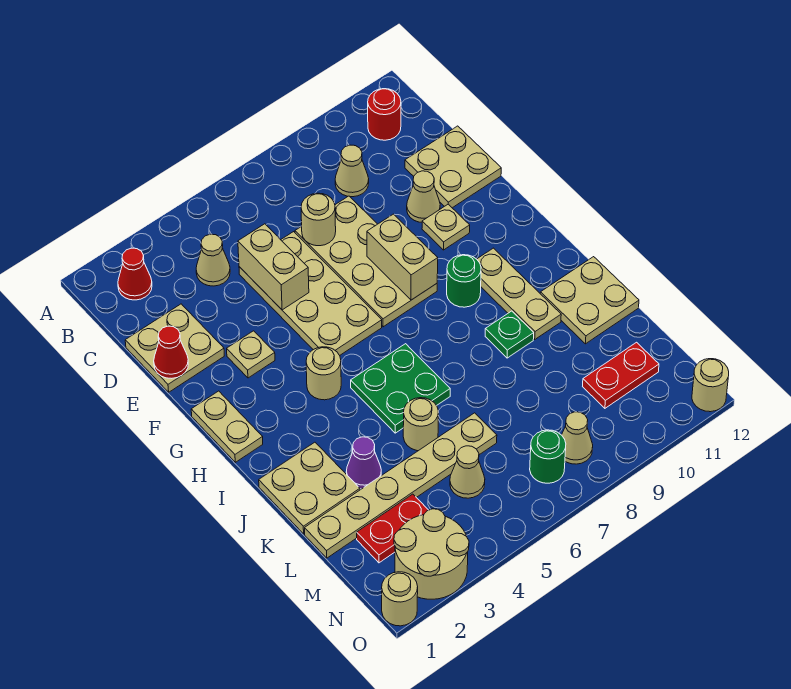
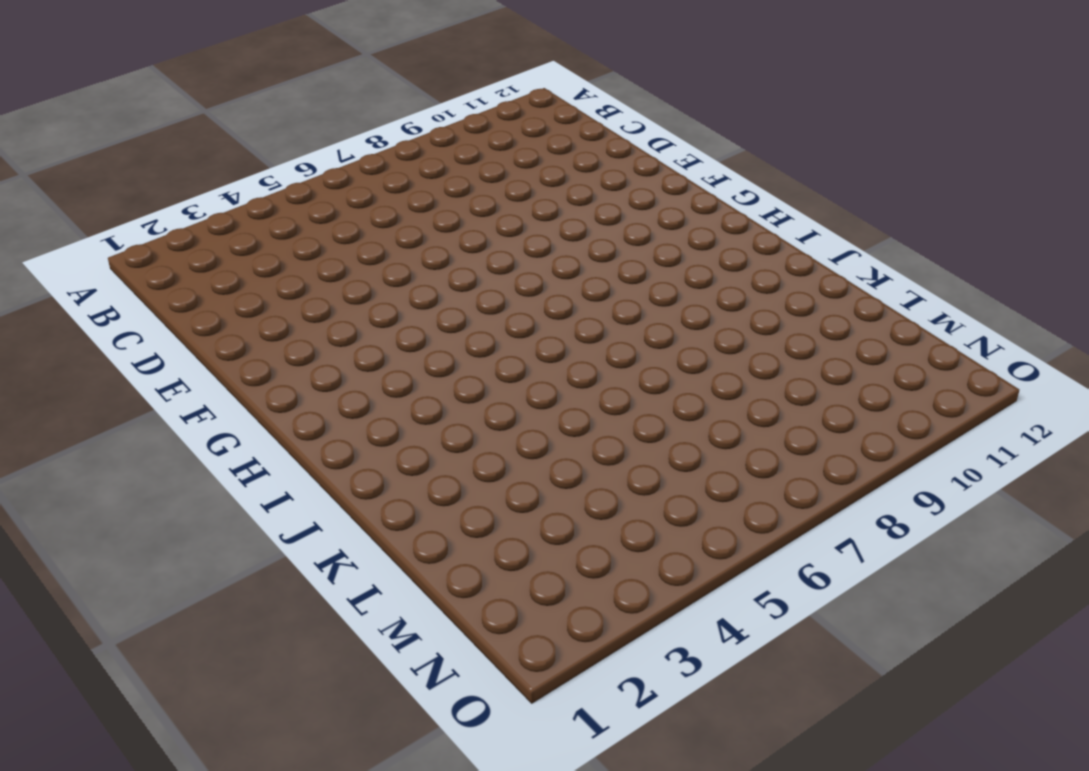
none -> red cone B2 level 1
none -> red round brick B11 level 1
none -> tan cone C4 level 1
none -> tan cone C9 level 1

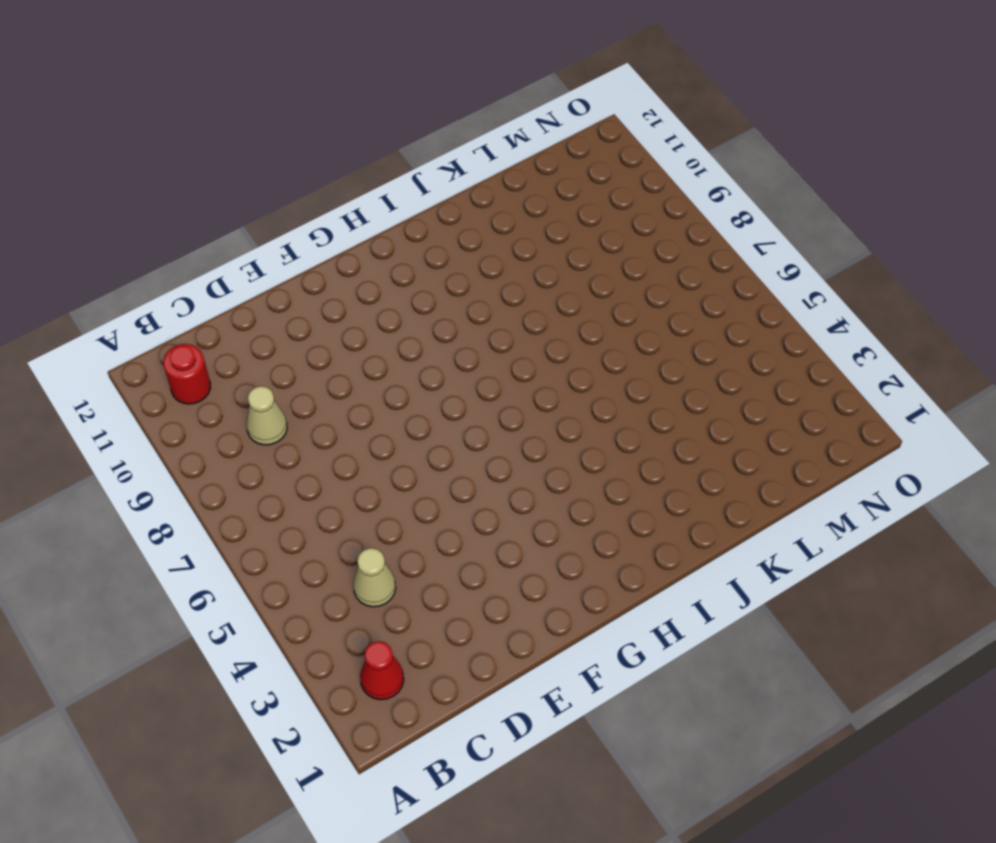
none -> tan plate D1:E2 level 1
none -> tan plate D5:G6 level 1
none -> tan plate D7:G8 level 1
none -> tan plate D11:E12 level 1

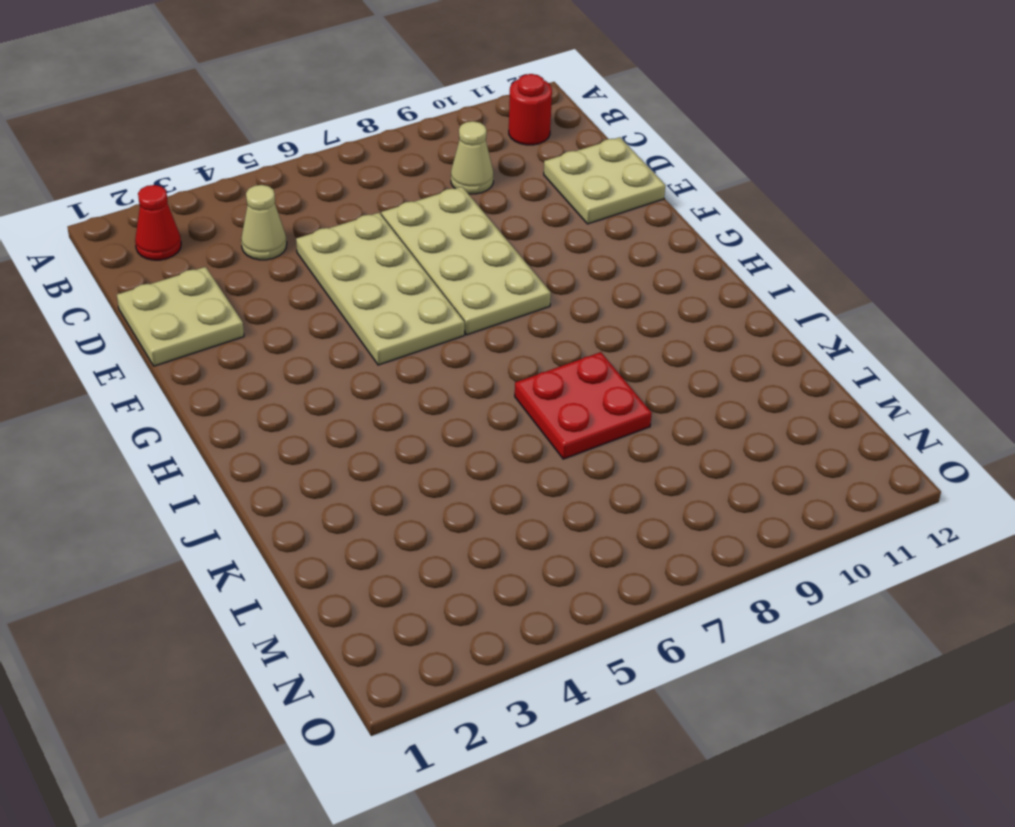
red plate J7:K8 level 1 -> none
none -> tan cone E10 level 1
none -> tan plate F3 level 1
none -> tan plate F10 level 1
none -> tan plate G1:H1 level 1

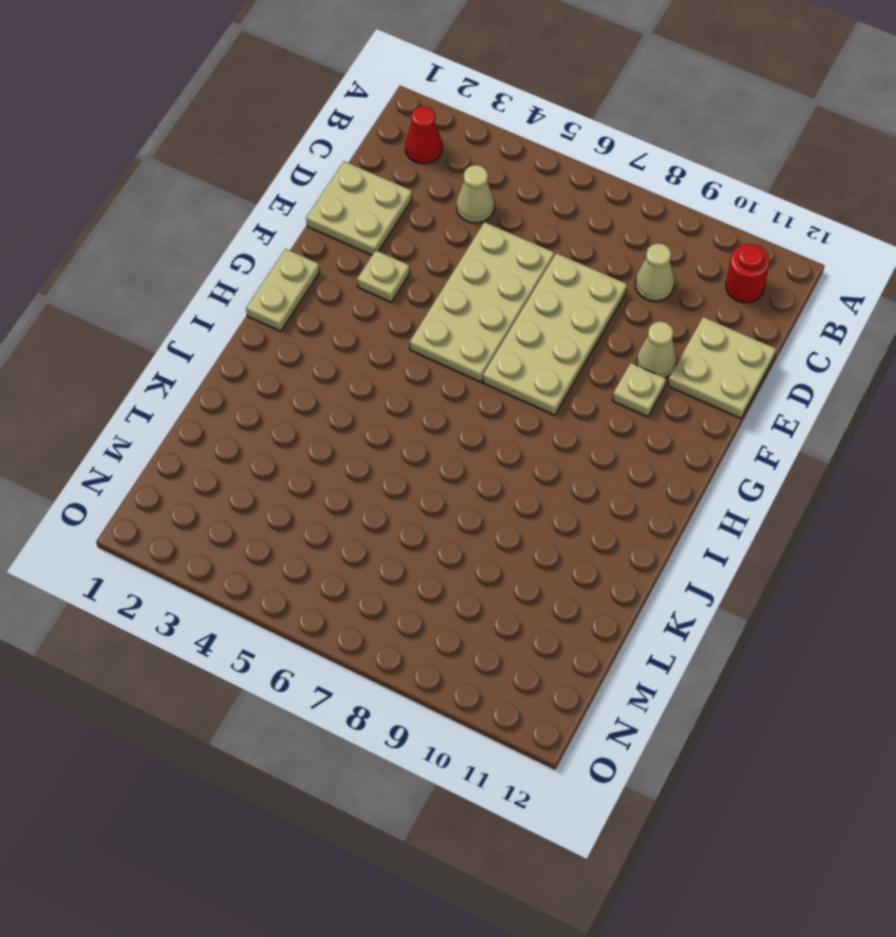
none -> tan round brick H4 level 1
none -> green round brick H9 level 1
none -> tan plate H10:J10 level 1
none -> green plate I5:J6 level 1

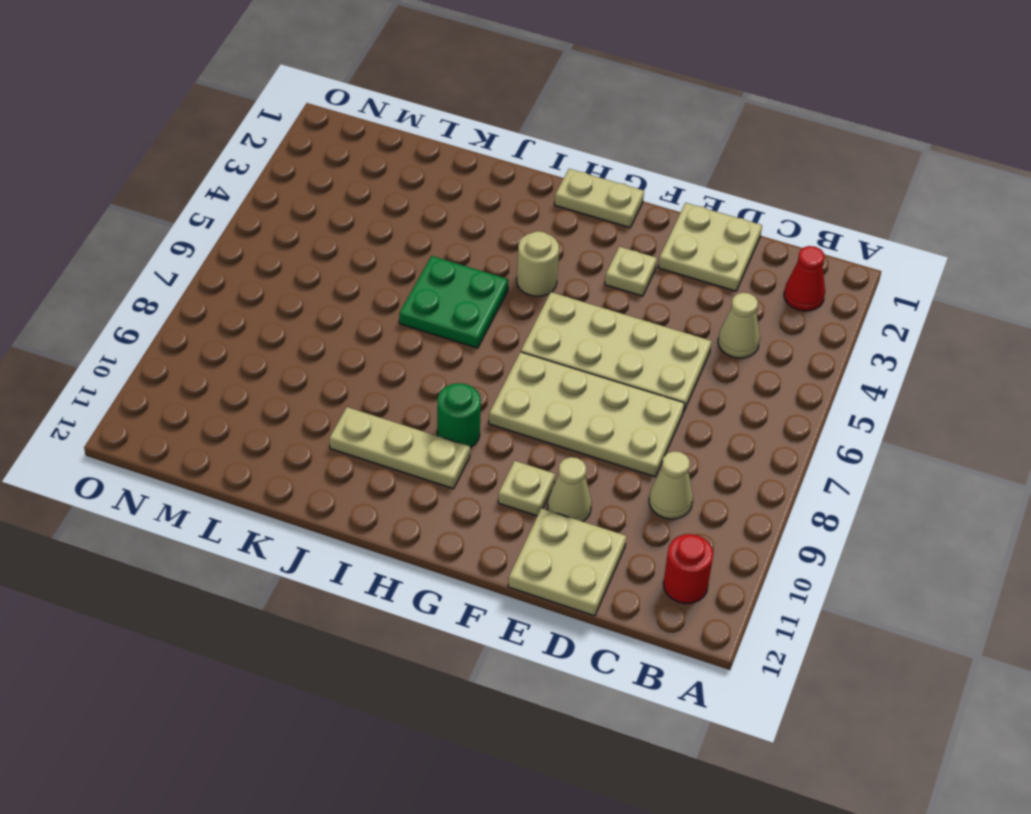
none -> tan plate J1:K2 level 1
none -> green plate J9 level 1
none -> tan plate J11:K12 level 1
none -> purple cone K3 level 1

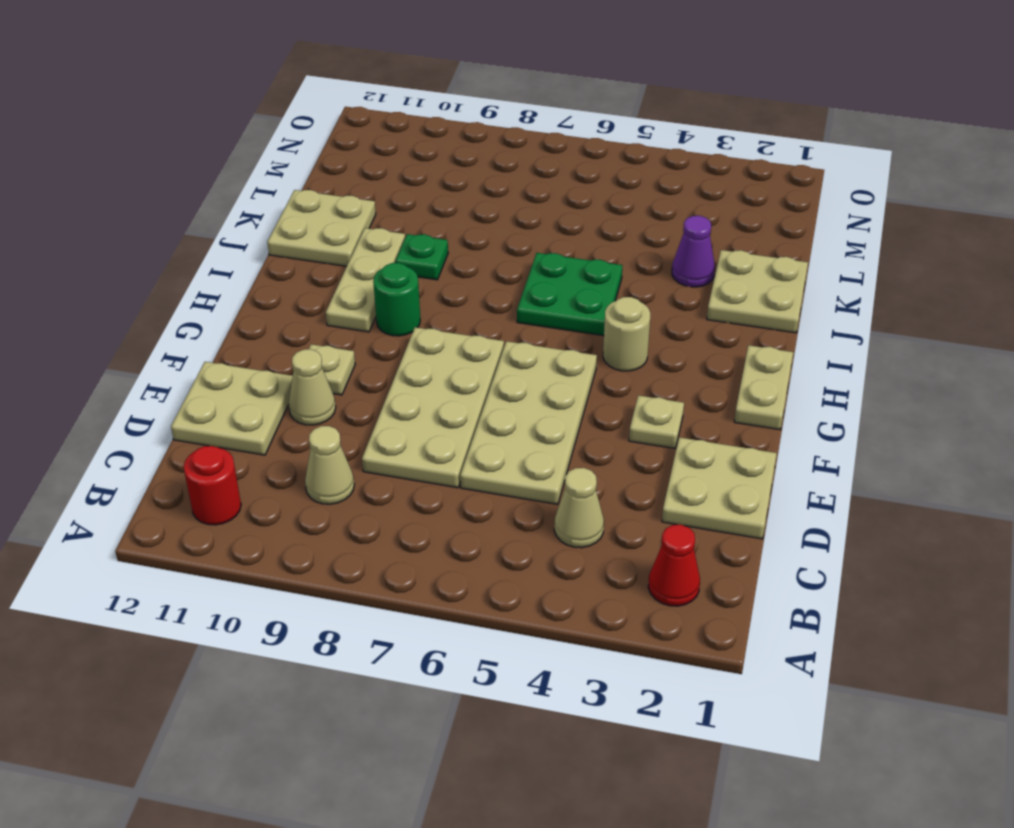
none -> tan round brick K5 level 1
none -> tan plate L1:L6 level 1
none -> red plate M2:M3 level 1
none -> tan cone M5 level 1

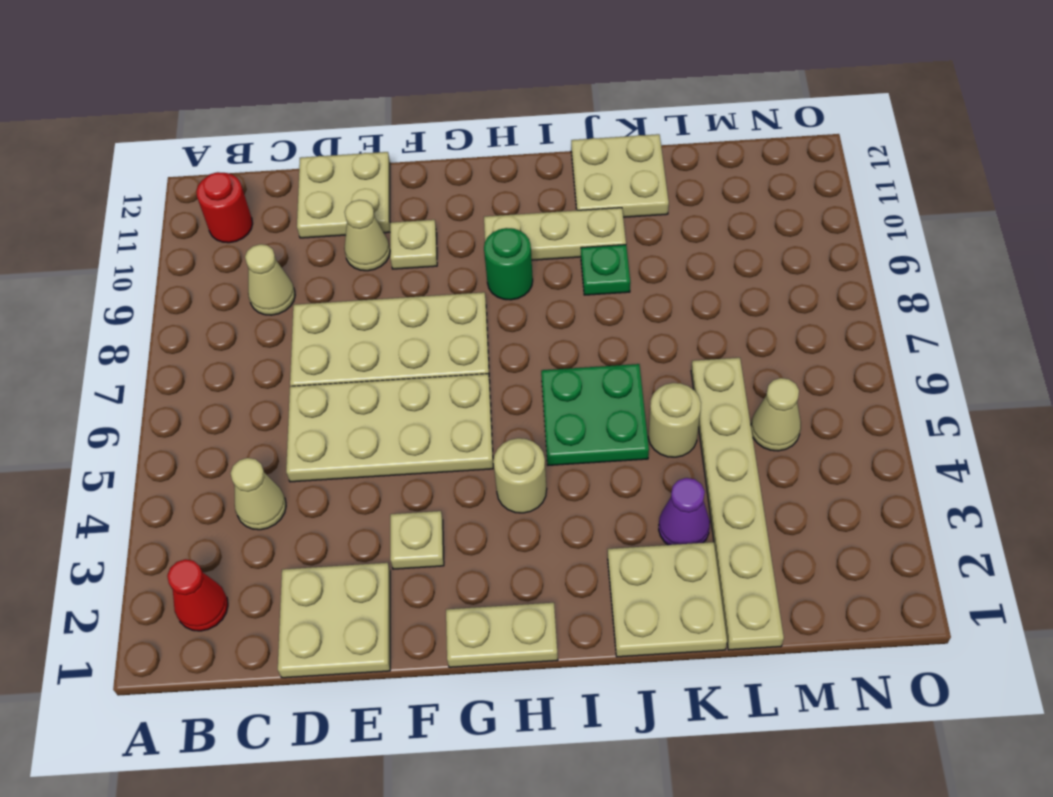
none -> red plate M2:M3 level 1
none -> red plate M10:M11 level 1
none -> tan round brick N2:O3 level 1
none -> green round brick N7 level 1

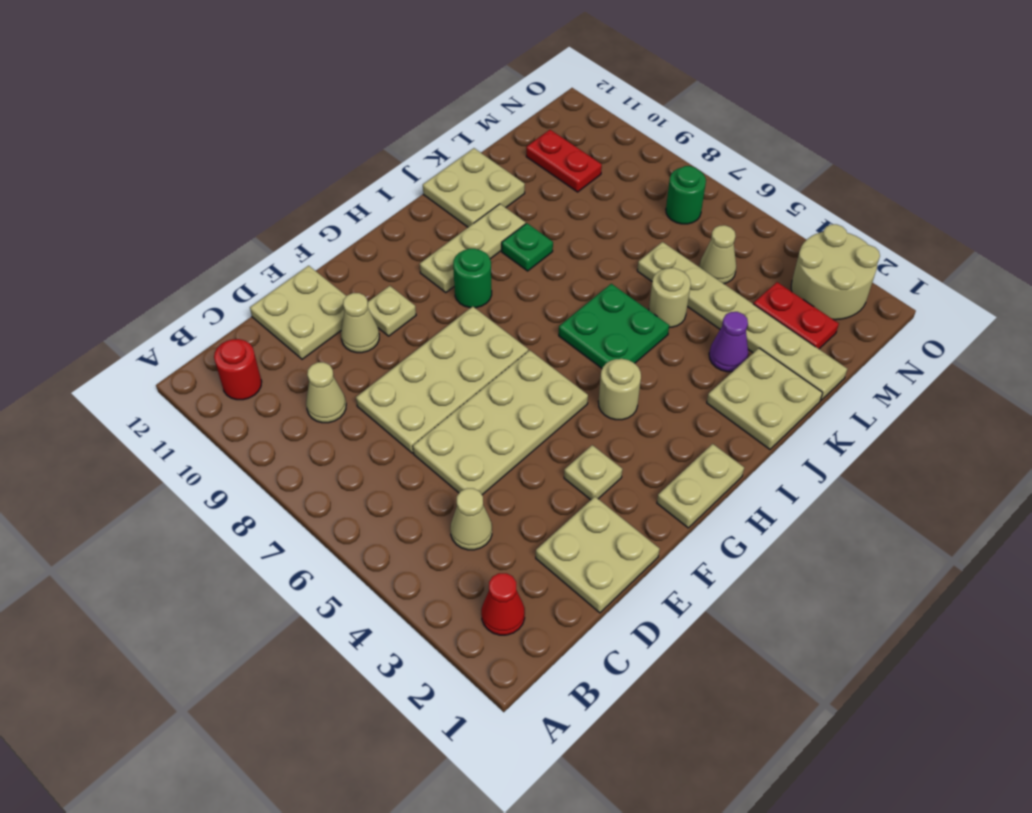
none -> tan cone N8 level 1
none -> tan round brick O1 level 1
none -> tan round brick O12 level 1
none -> tan brick D5:E5 level 2

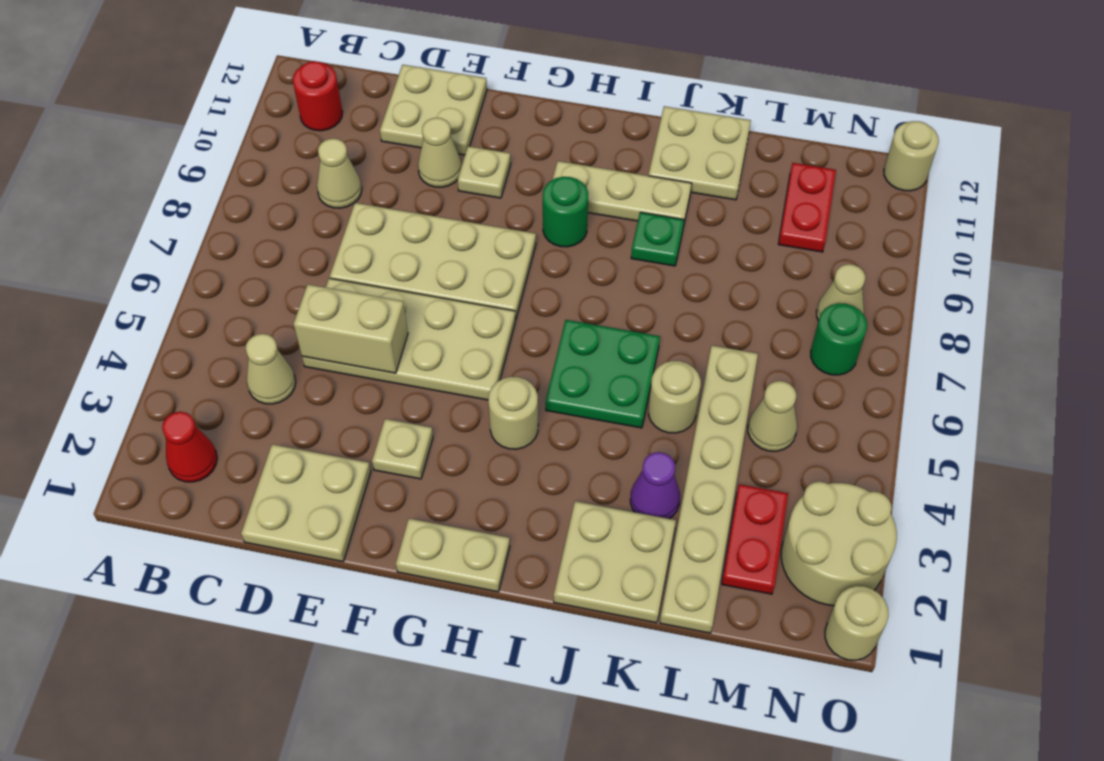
none -> tan round brick D7 level 2
none -> red cone E1 level 2
none -> tan brick F8:G8 level 2

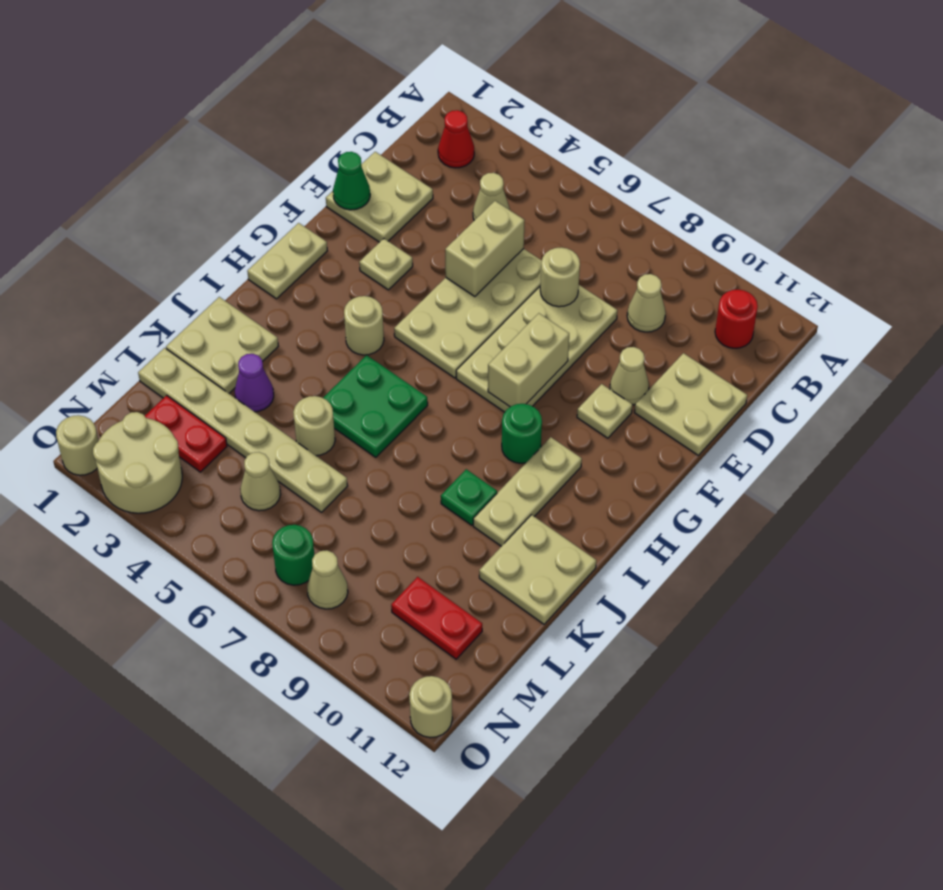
green cone E1 level 2 -> red cone E1 level 2

